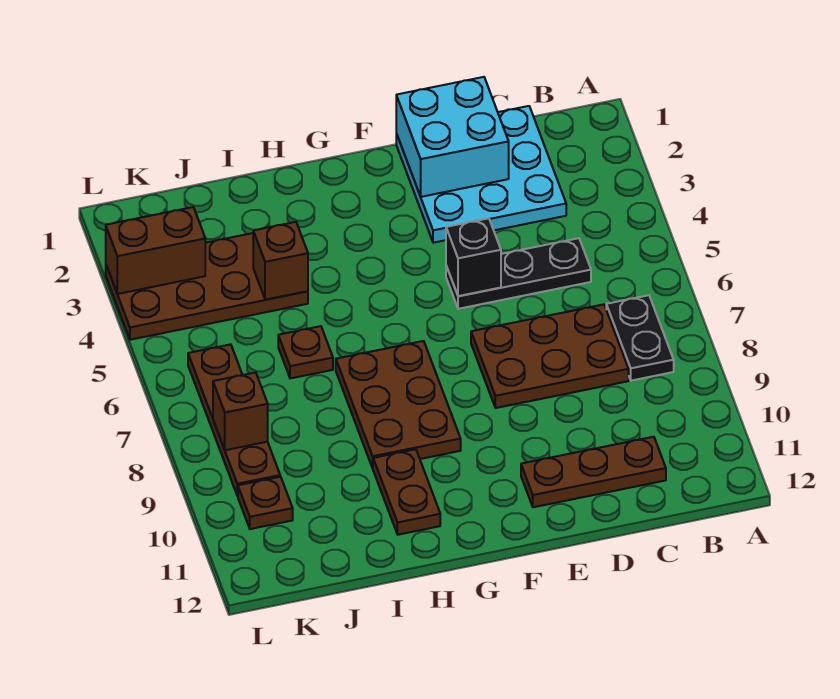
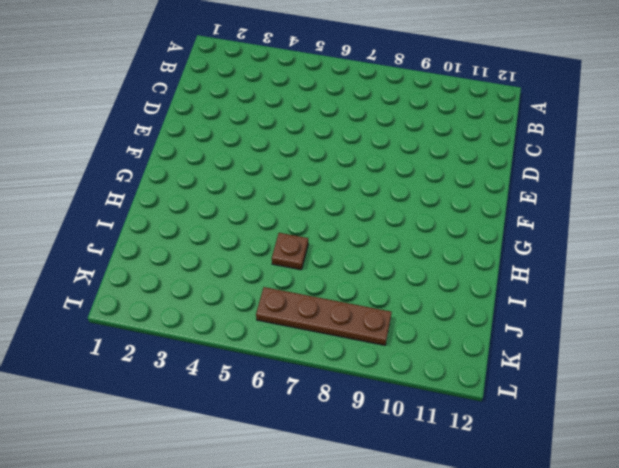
none -> black plate B7:B8 level 1
none -> cyan plate C1:E3 level 1
none -> black plate C5:E5 level 1

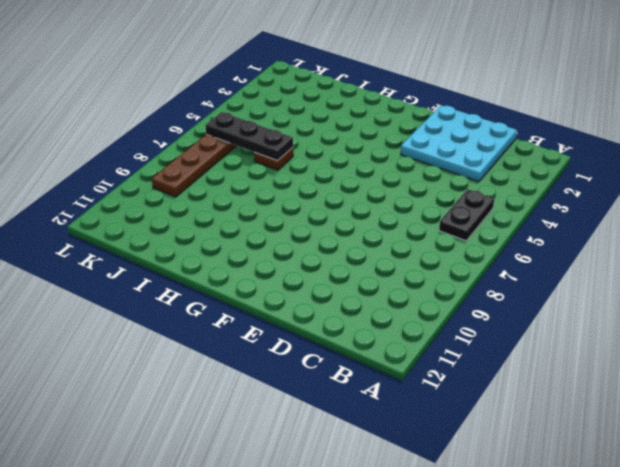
black plate B5:B6 level 1 -> black plate B7:B8 level 1
black plate I6:K6 level 2 -> black plate C5:E5 level 1
none -> brown plate C7:E8 level 1
none -> brown plate C11:E11 level 1
none -> brown plate G7:H9 level 1

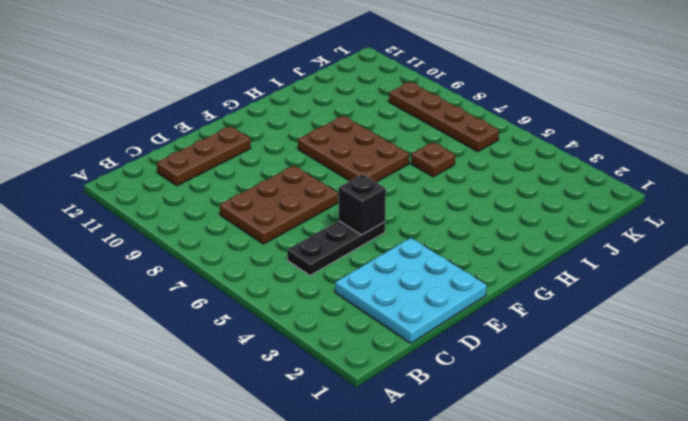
none -> black plate B7:B8 level 1
none -> brown plate H10:H11 level 1
none -> brown plate I3:L4 level 1

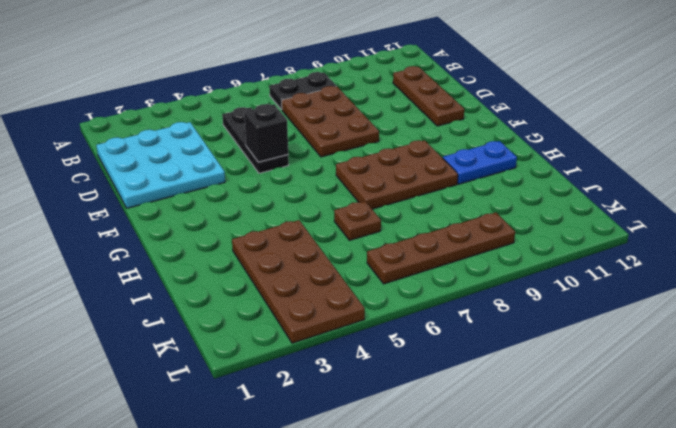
blue plate H10:H11 level 1 -> brown plate H10:H11 level 1
none -> brown plate K10 level 1
none -> cyan brick D1:E2 level 2
none -> brown brick I4 level 2

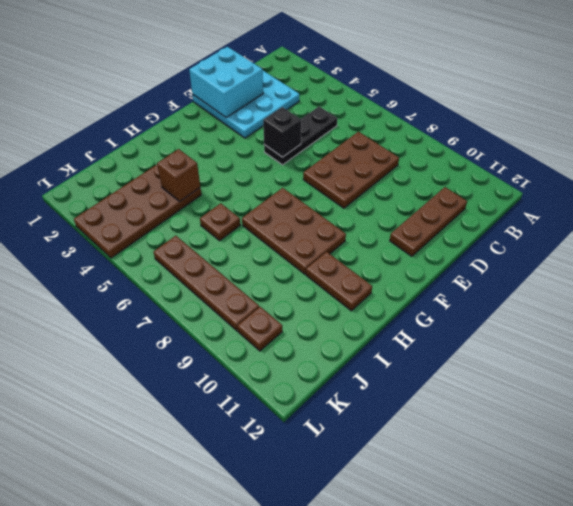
none -> black plate B7:B8 level 1
none -> brown brick K3:L3 level 2
none -> brown brick K8 level 2

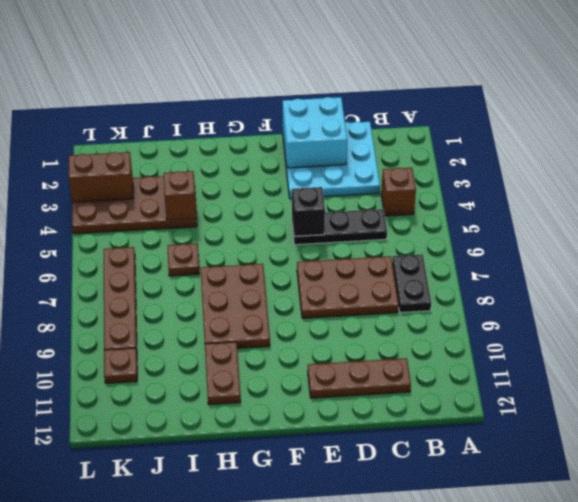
brown brick B4 level 1 -> brown brick K8 level 2

